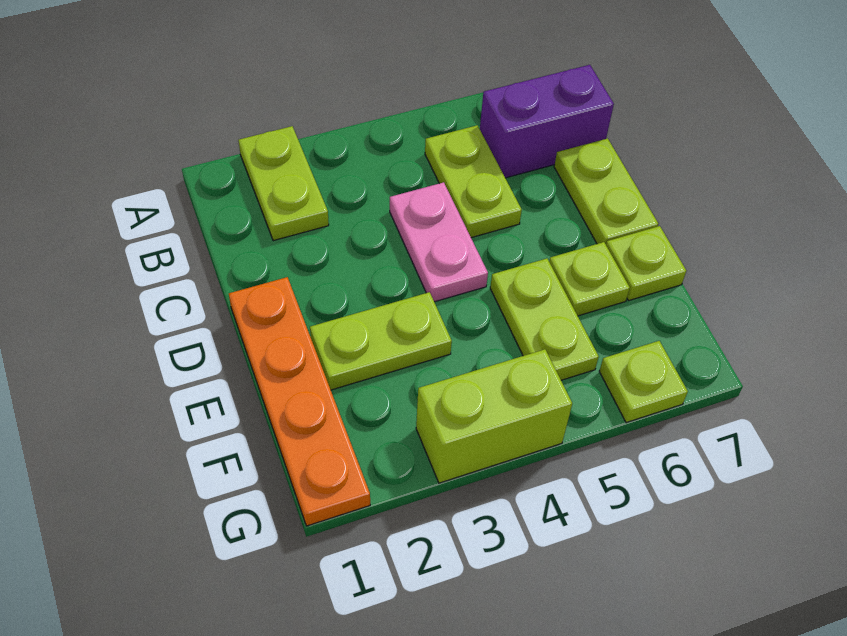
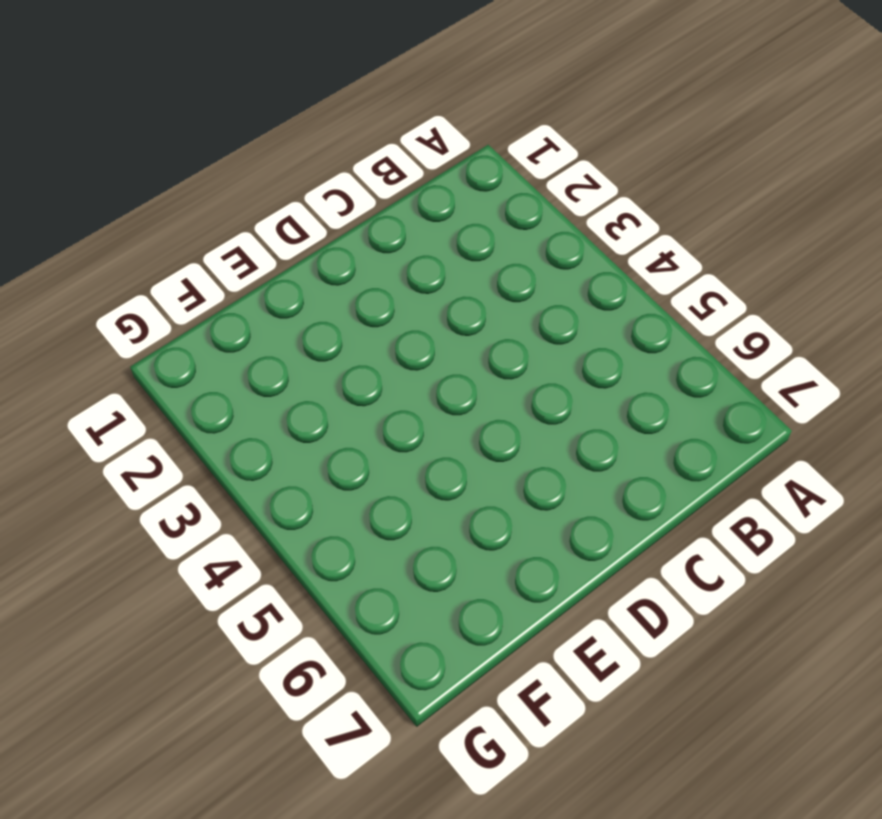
none -> lime plate A2:B2 level 1
none -> lime plate B5:C5 level 1
none -> purple brick B6:B7 level 1

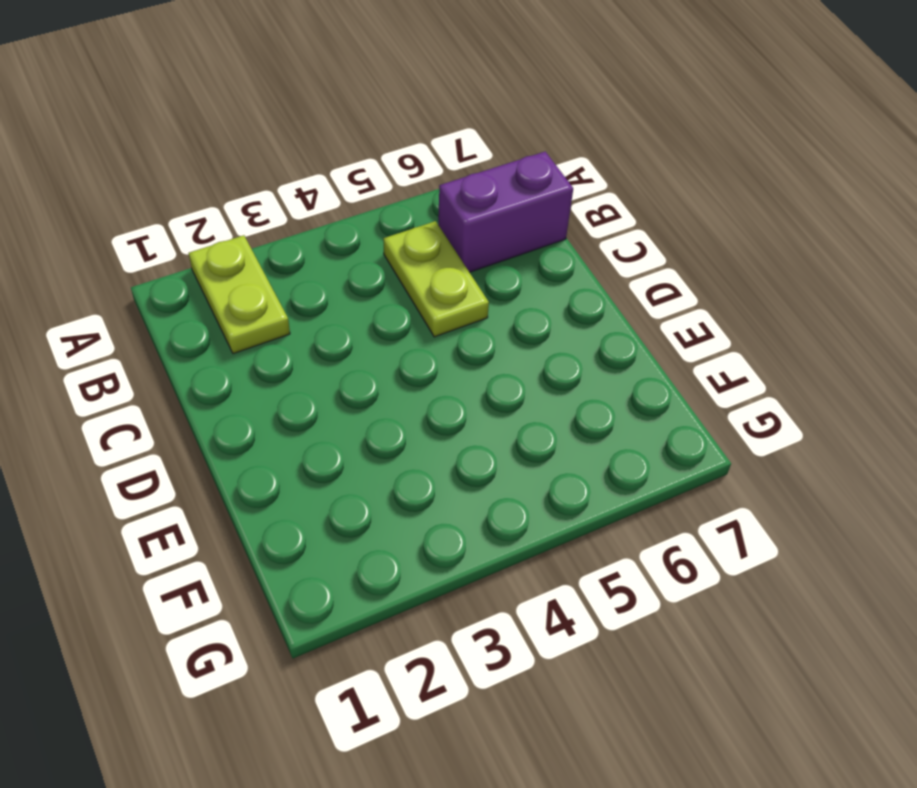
none -> pink plate C4:D4 level 1
none -> lime plate C7:D7 level 1
none -> orange plate D1:G1 level 1

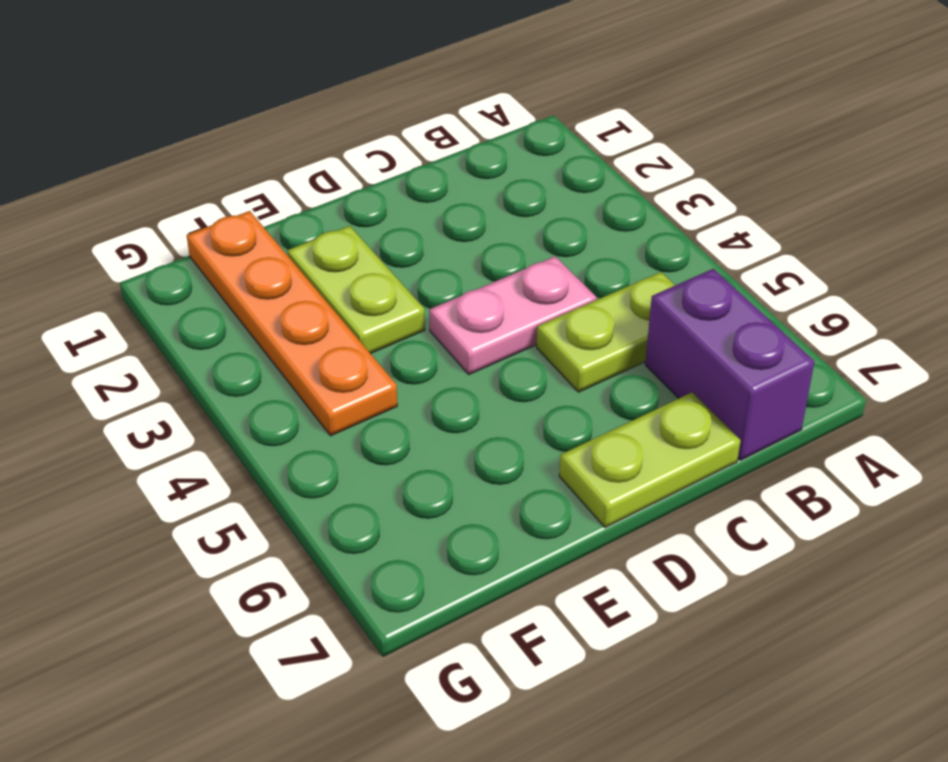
orange plate F1:F4 level 1 -> orange plate D1:G1 level 1
none -> lime plate A2:B2 level 1
none -> lime plate E5:F5 level 1
none -> lime plate E6 level 1

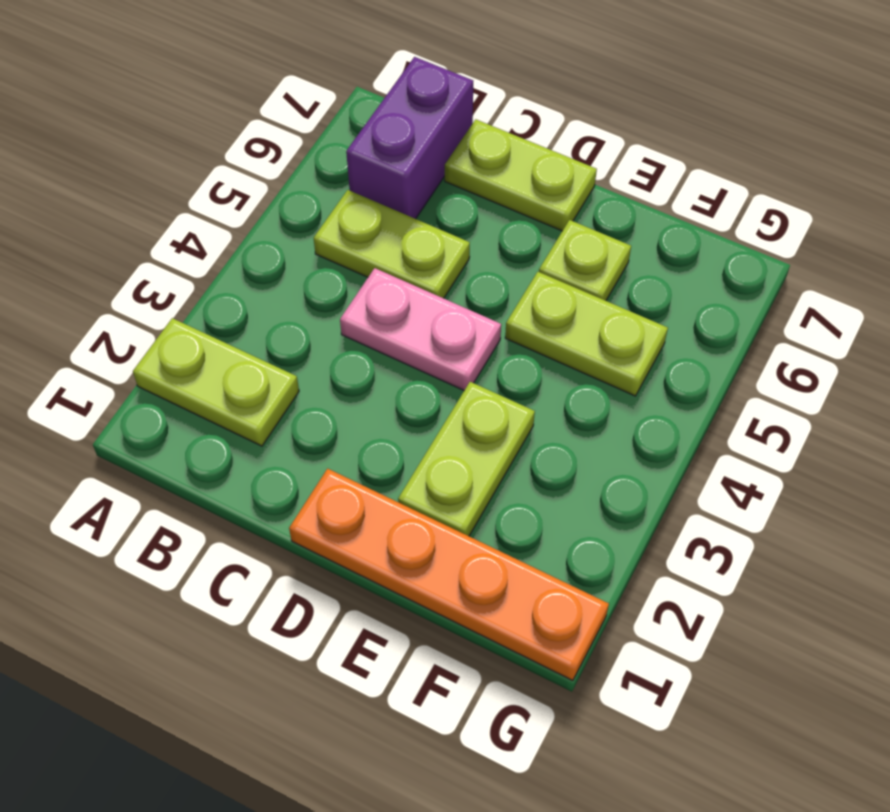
none -> lime plate E7 level 1
none -> lime brick G3:G4 level 1
none -> lime plate G6 level 1

